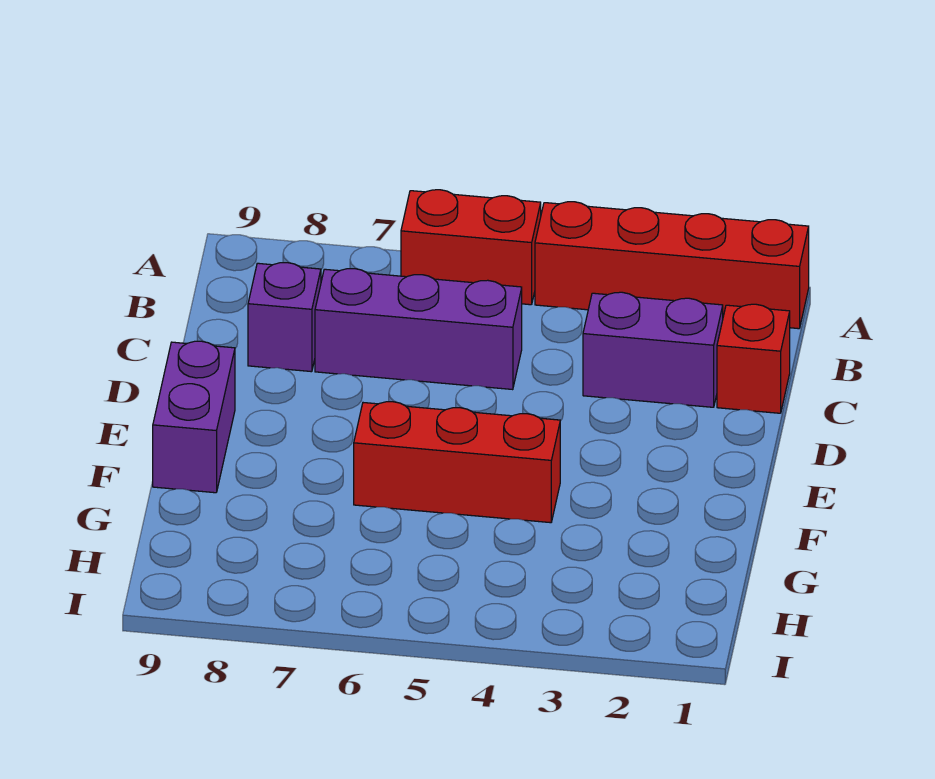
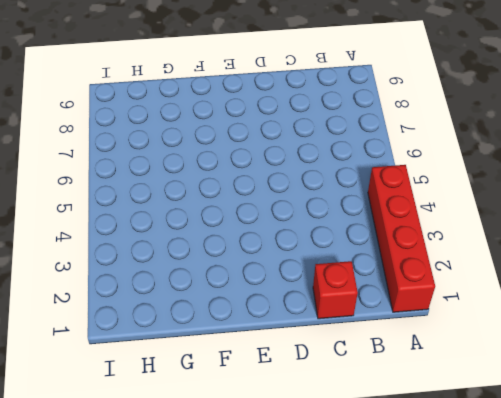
none -> red brick A5:A6 level 1
none -> purple brick C2:C3 level 1

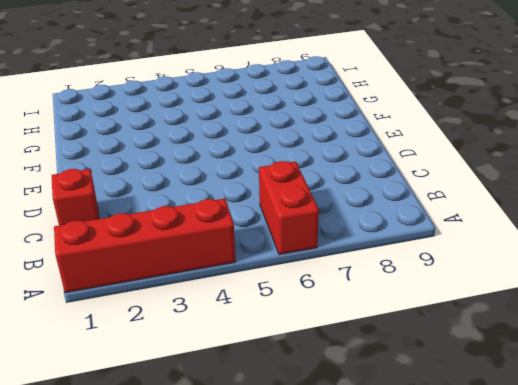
red brick A6:B6 level 1 -> red brick A5:A6 level 1
none -> purple brick C2:C3 level 1
none -> purple brick C5:C7 level 1

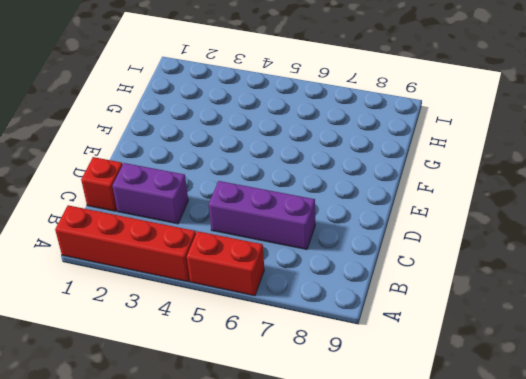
none -> purple brick C8 level 1
none -> purple brick E9:F9 level 1

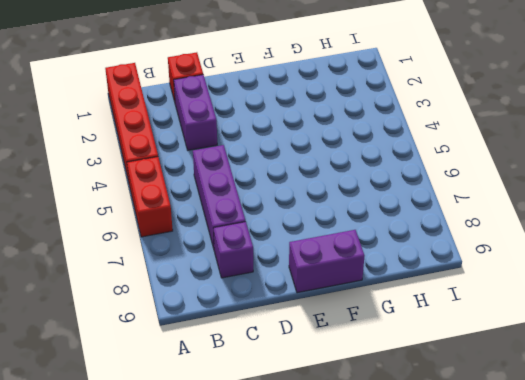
none -> red brick F4:F6 level 1

